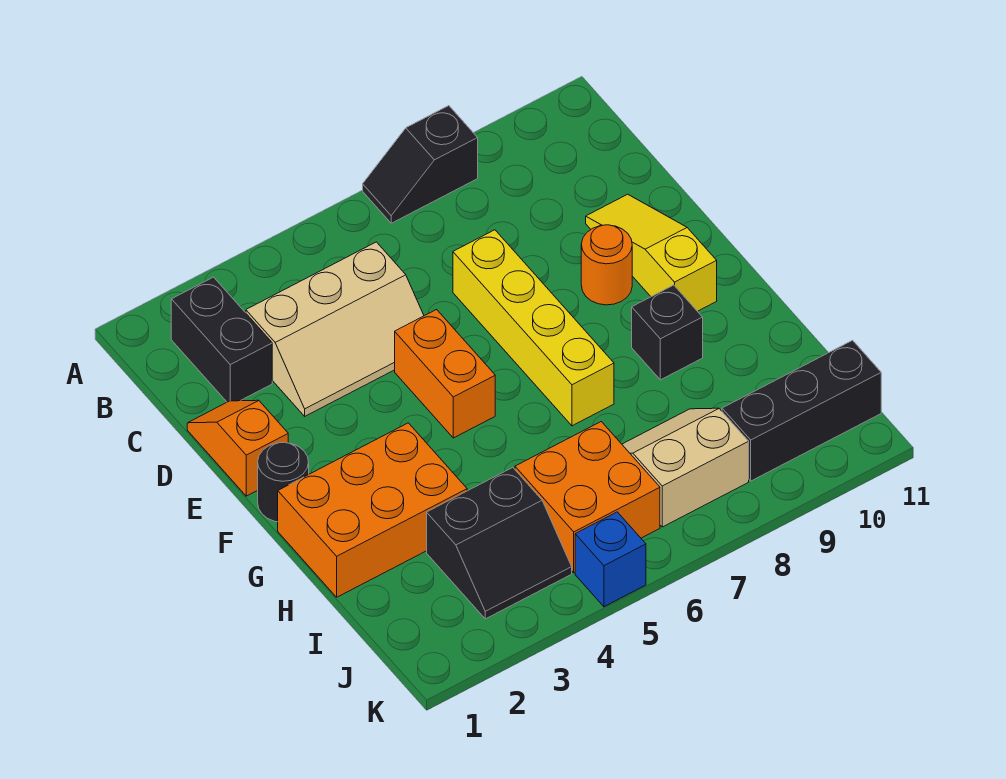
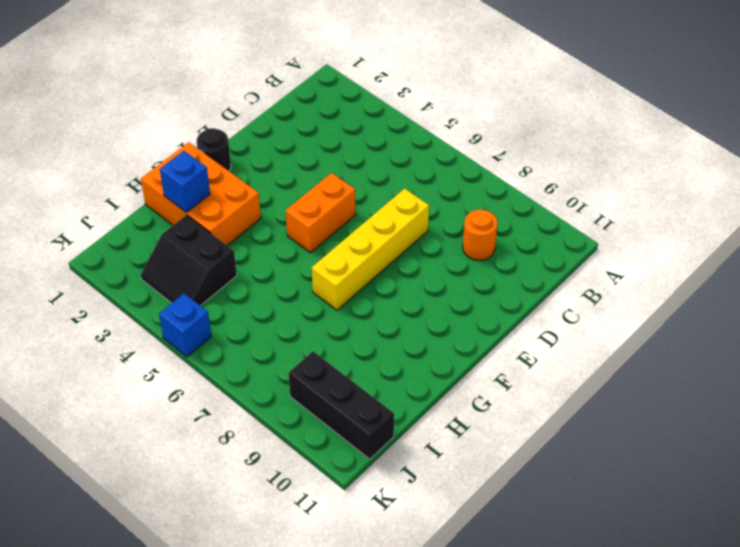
orange round brick C9 level 1 -> orange round brick E9 level 1
blue brick H2 level 2 -> none
none -> black slope A7:A8 level 1 top 8
none -> black brick B2:C2 level 1
none -> tan slope C3:D5 level 1 top C

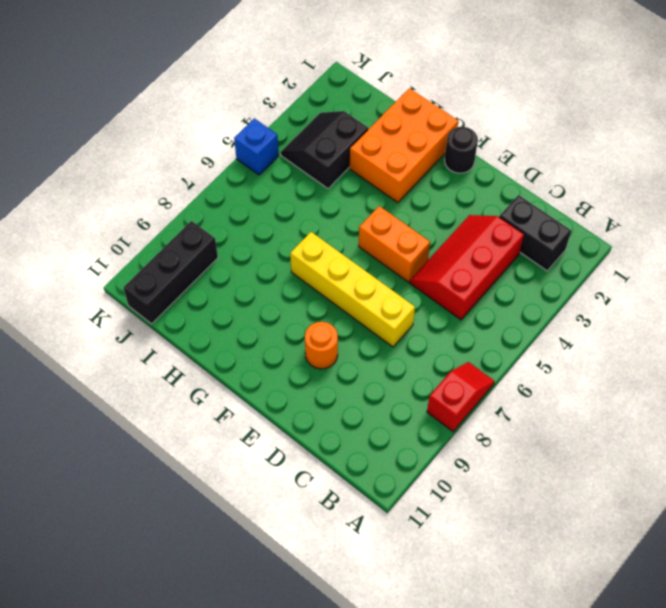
red slope A7:A8 level 1 top 8 -> black slope A7:A8 level 1 top 8
red slope C3:D5 level 1 top C -> tan slope C3:D5 level 1 top C
none -> orange slope D1:E1 level 1 top E
none -> yellow slope D10:F10 level 1 top F
none -> black brick G9 level 1

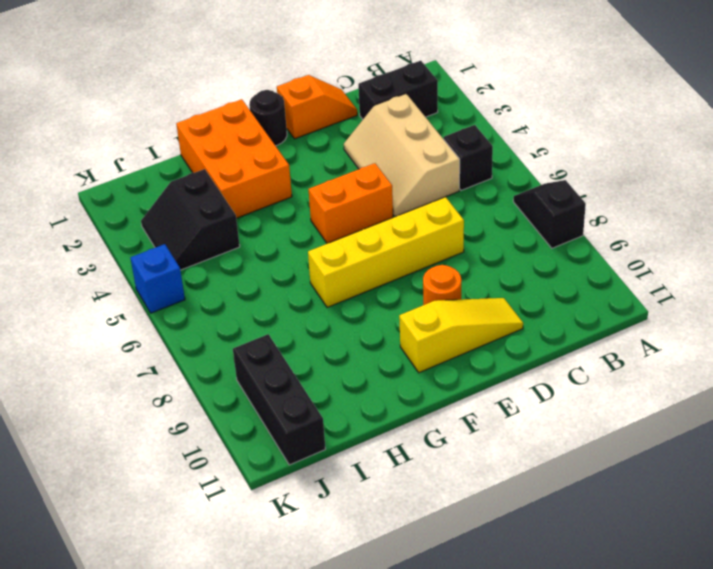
black brick B5 level 1 -> black brick G9 level 1
none -> orange brick I5:J6 level 1
none -> tan slope I7:J8 level 1 top J

